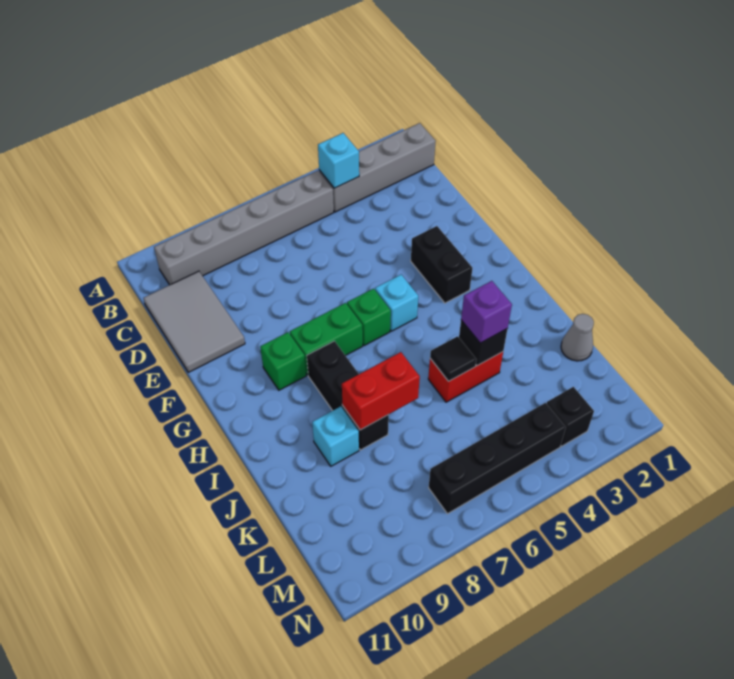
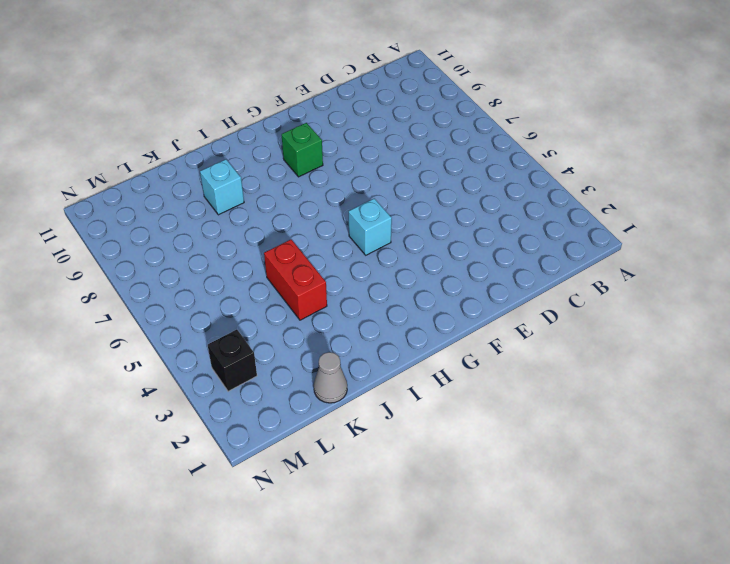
none -> grey brick B1:B4 level 1
none -> grey brick B5:B10 level 1
none -> grey tile C10:E11 level 1

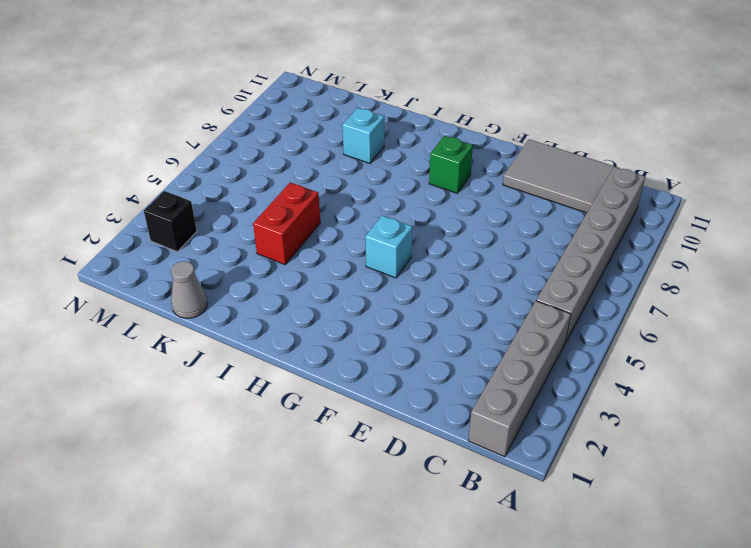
none -> black brick F3:G3 level 1
none -> green brick G6 level 1
none -> green brick G7:G8 level 1

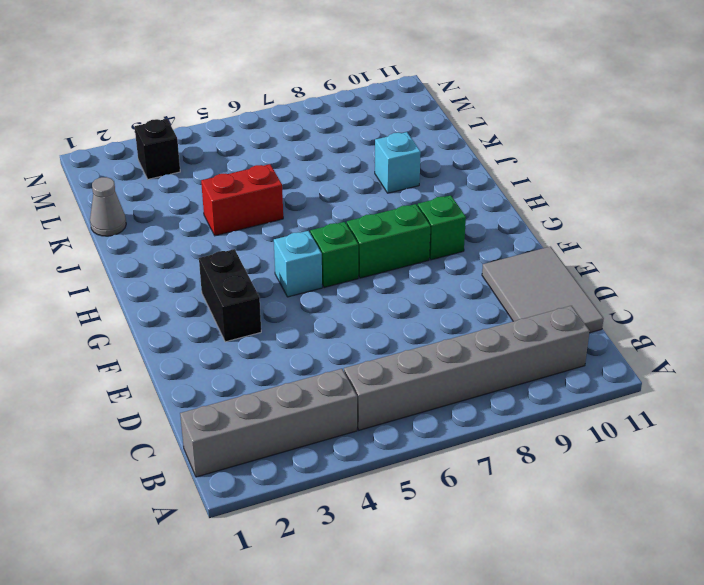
none -> black brick H8:J8 level 1
none -> black brick M4:M7 level 1
none -> cyan brick B4 level 2

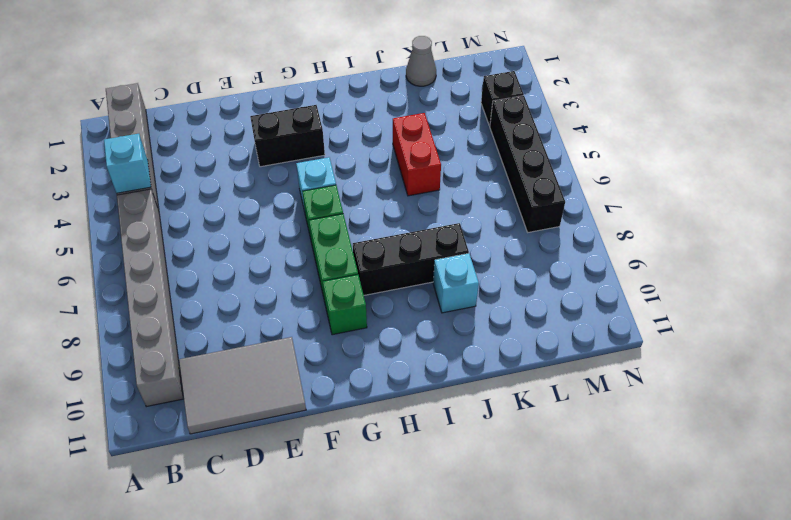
none -> black brick J4 level 2
none -> black tile J5 level 2
none -> red brick J7:J8 level 2

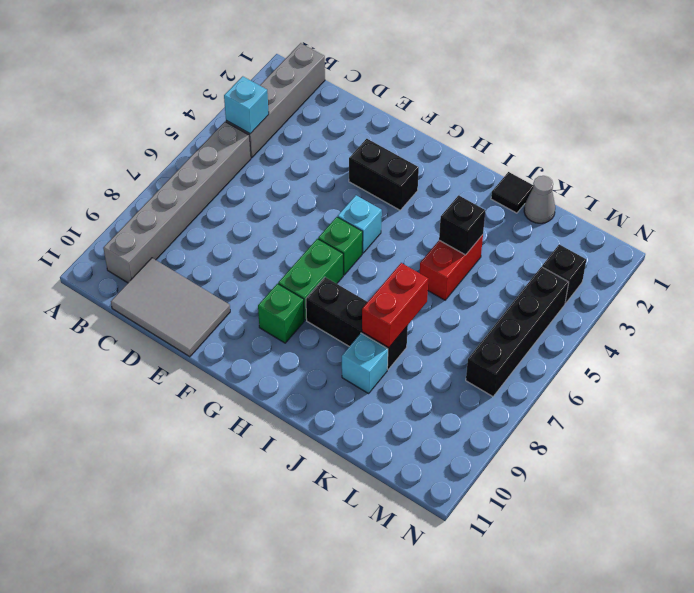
black tile J1 level 1 -> black tile J5 level 2
none -> purple brick J4 level 3

